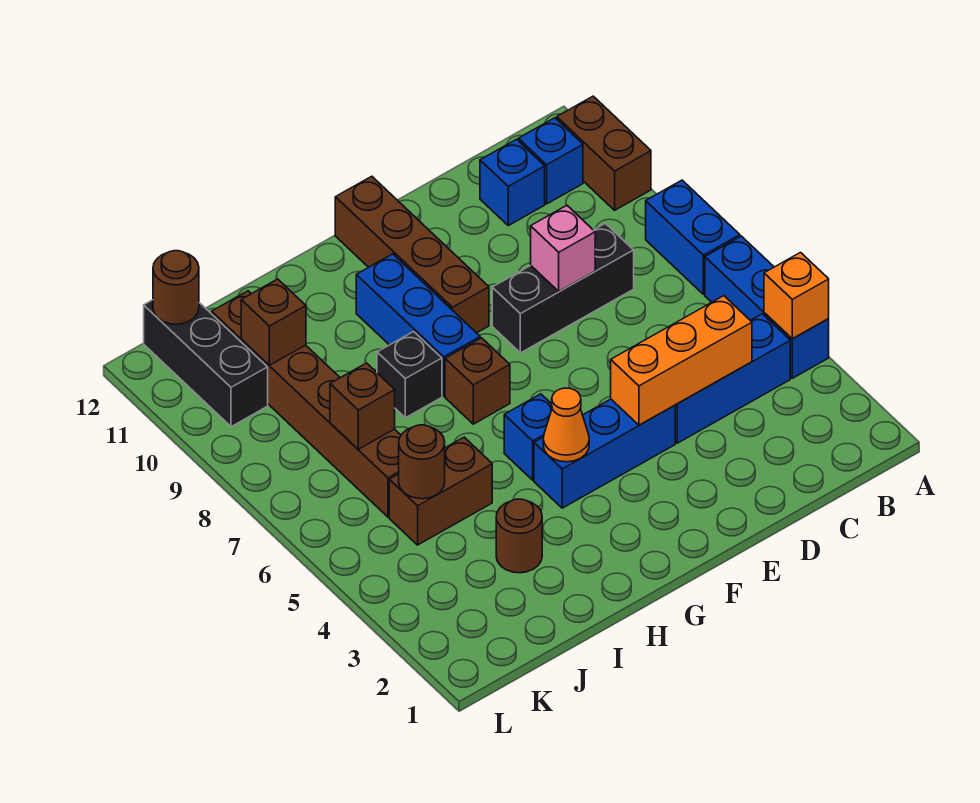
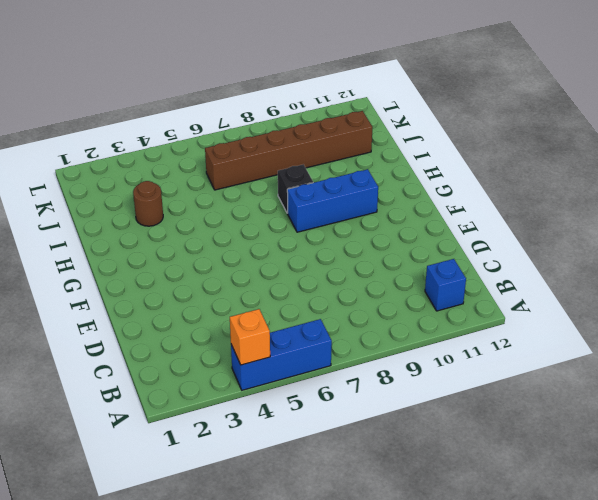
none -> blue brick A7:A8 level 1
none -> brown brick A10:A11 level 1
none -> blue brick B4:D4 level 1

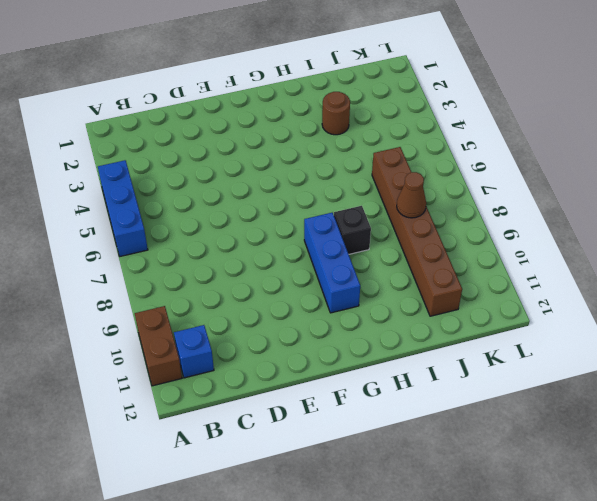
brown cone J8 level 2 -> none
none -> blue brick A7:A8 level 1
none -> blue brick B4:D4 level 1
none -> black brick C8:E8 level 1

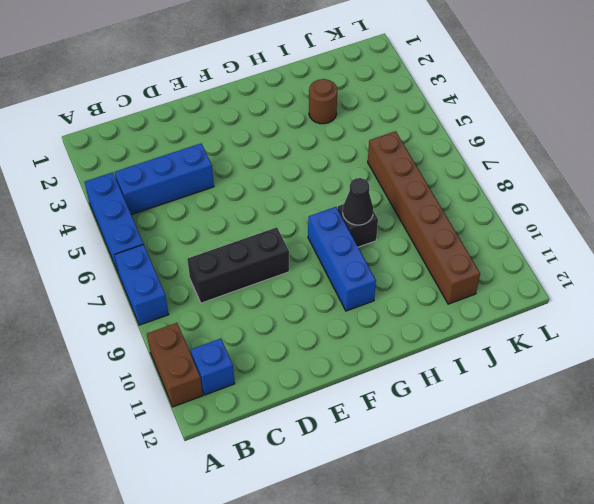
black cone H8 level 2 -> none
none -> blue brick C11 level 1
none -> blue brick E4:G4 level 1
none -> brown brick F9:F12 level 1

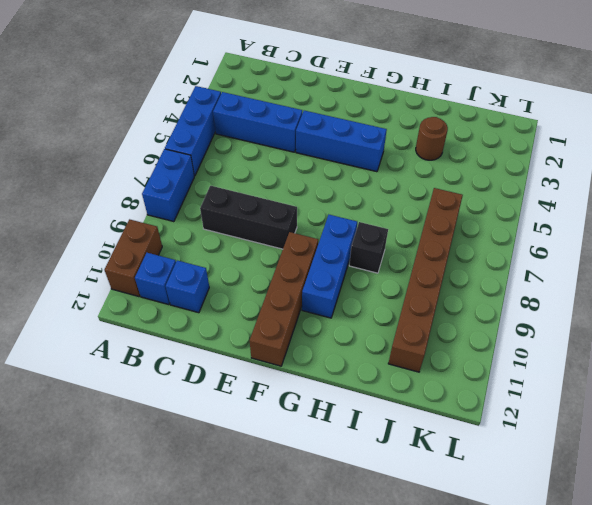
none -> blue brick G5 level 1
none -> brown brick G7 level 1
none -> brown brick I5:J5 level 1

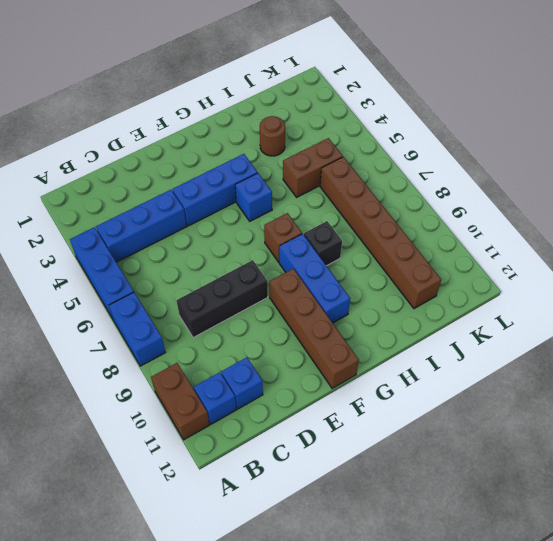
none -> black brick K10:K12 level 1
none -> orange brick A4 level 2
none -> orange brick C4:E4 level 2

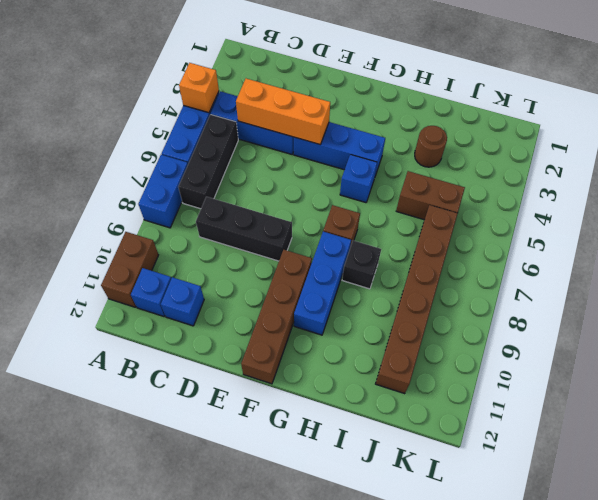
black brick B5:B7 level 1 -> black brick K10:K12 level 1
none -> pink brick D8 level 2
none -> orange cone G4 level 2
none -> brown round brick J5 level 2

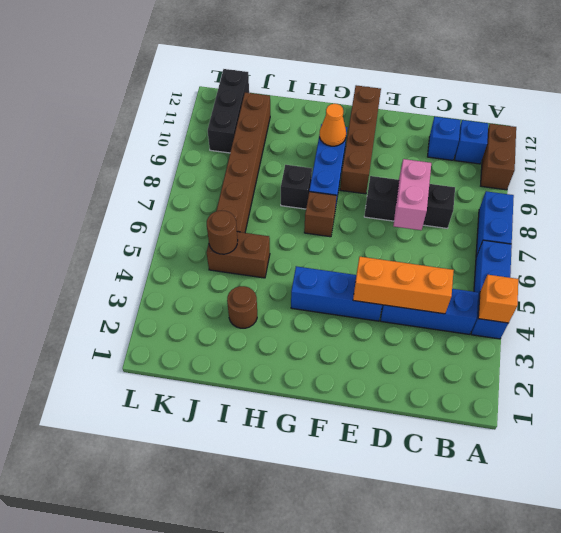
pink brick D7:D8 level 2 -> pink brick D8 level 2
orange cone G10 level 2 -> orange cone G4 level 2
none -> blue brick G5 level 1
none -> brown brick J7 level 2
none -> brown brick J10 level 2

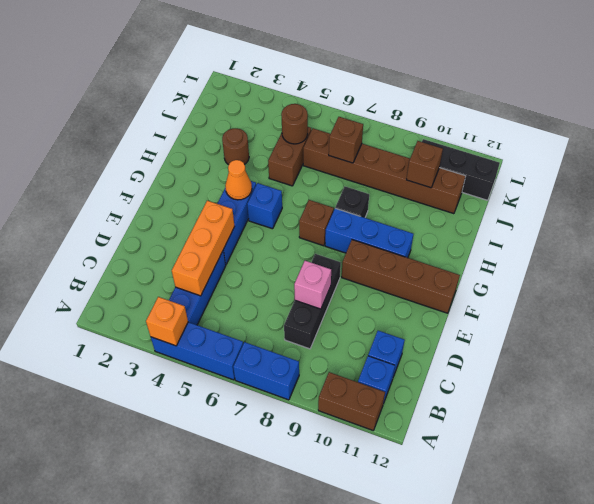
none -> brown round brick K12 level 2

